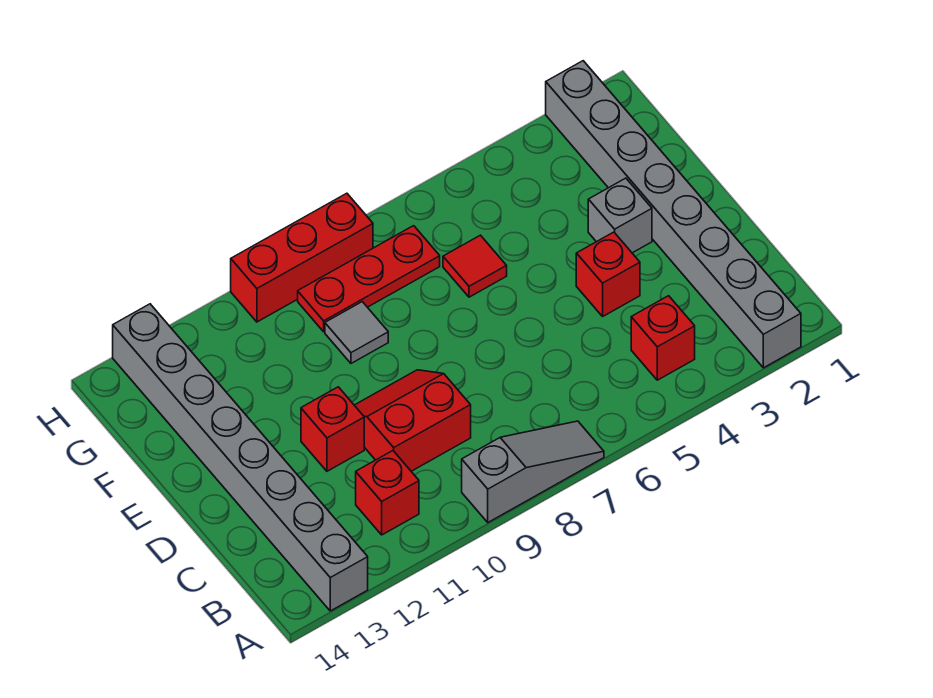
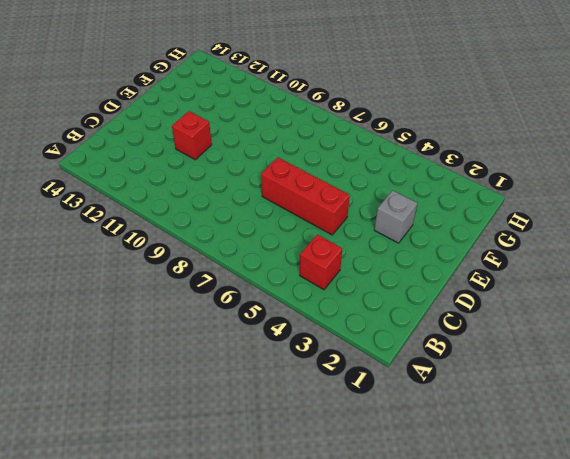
red brick D5:D7 level 1 -> red brick H8:H10 level 1
none -> grey brick A2:H2 level 1
none -> grey slope A7:A9 level 1 top 9
none -> grey brick A13:H13 level 1

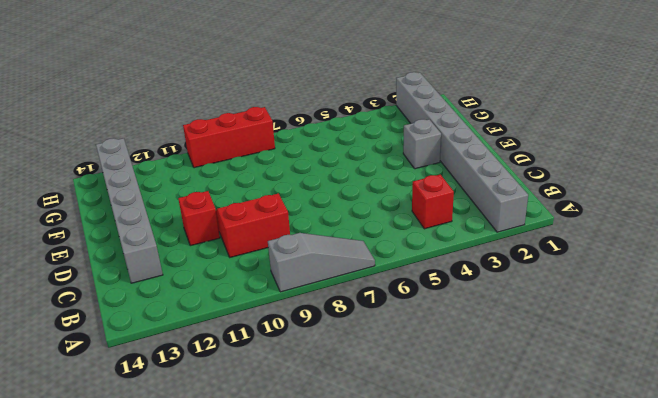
grey brick C13:H13 level 1 -> grey brick A13:H13 level 1
none -> red brick B11 level 1
none -> red brick D4 level 1
none -> red tile F6 level 1

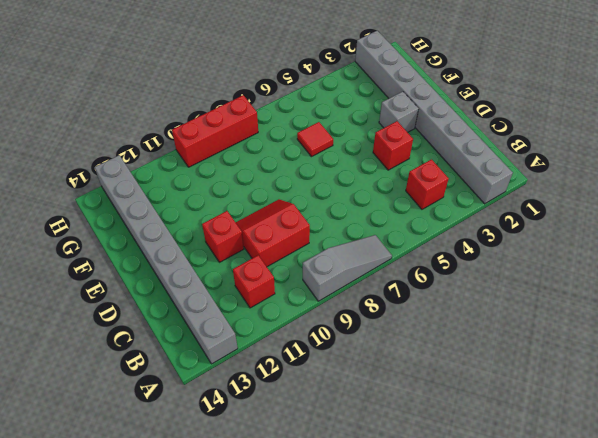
none -> grey tile F9 level 1
none -> red plate G7:G9 level 1

